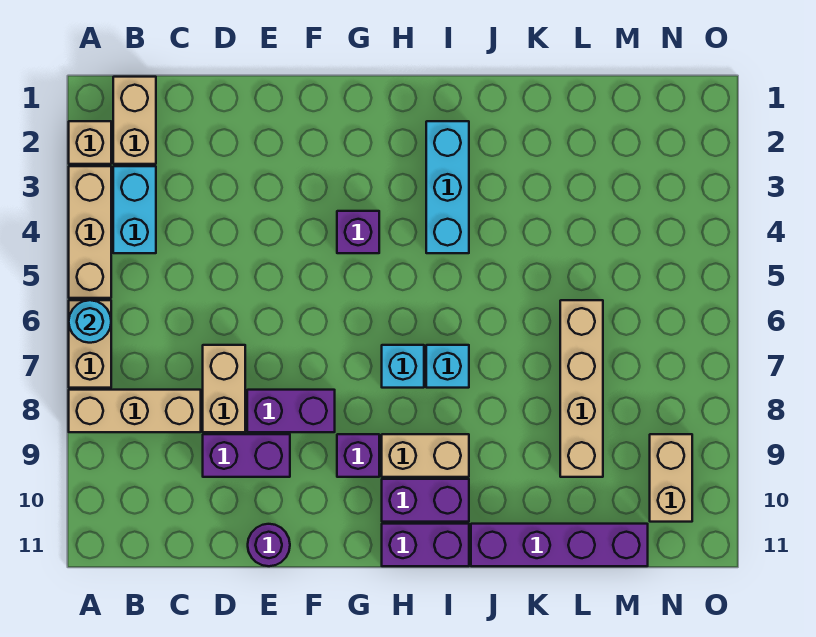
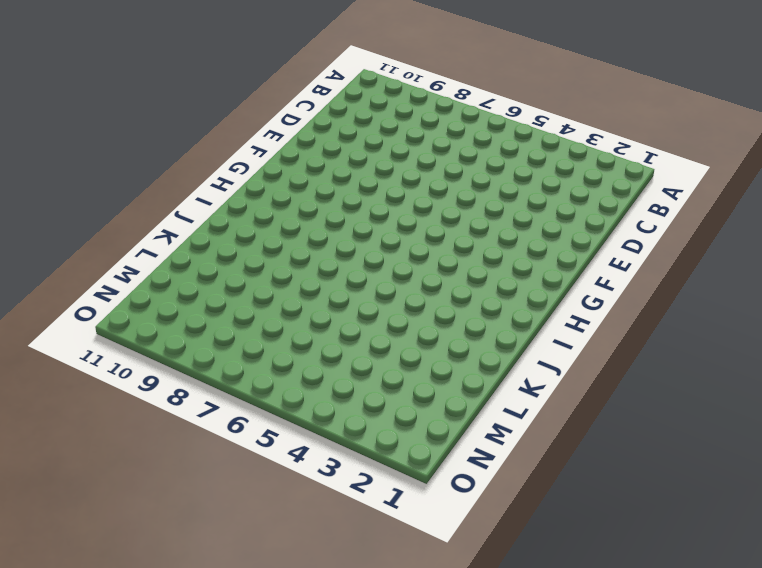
none -> tan brick A2 level 1
none -> tan brick A3:A5 level 1
none -> tan brick A6:A7 level 1

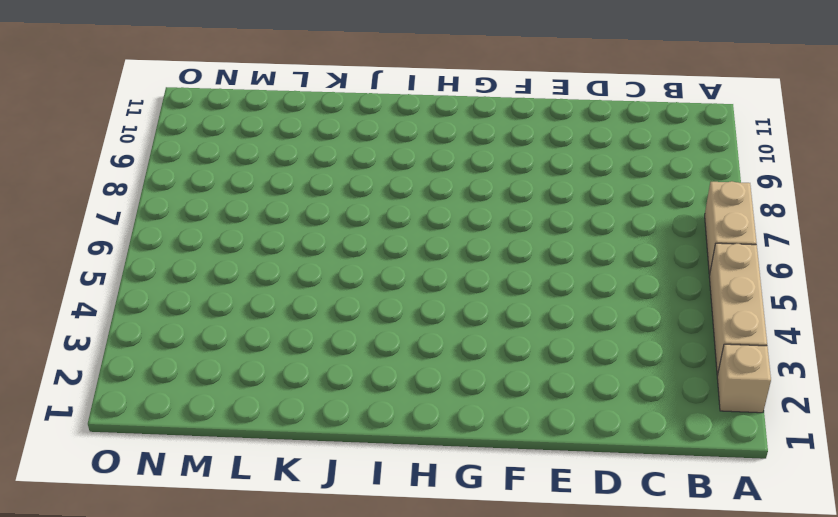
none -> tan brick A8:C8 level 1
none -> tan brick B1:B2 level 1
none -> cyan brick B3:B4 level 1

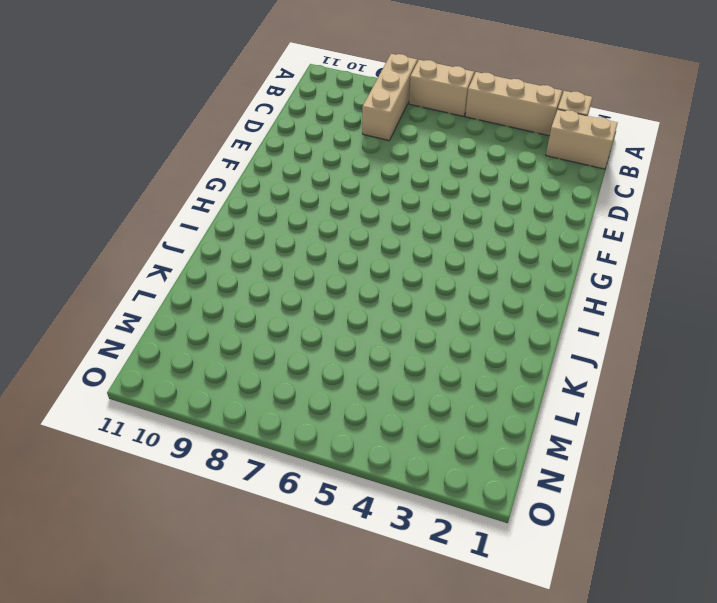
none -> cyan brick B3:B4 level 1
none -> tan brick D7:D8 level 1
none -> purple brick D9:E9 level 1

